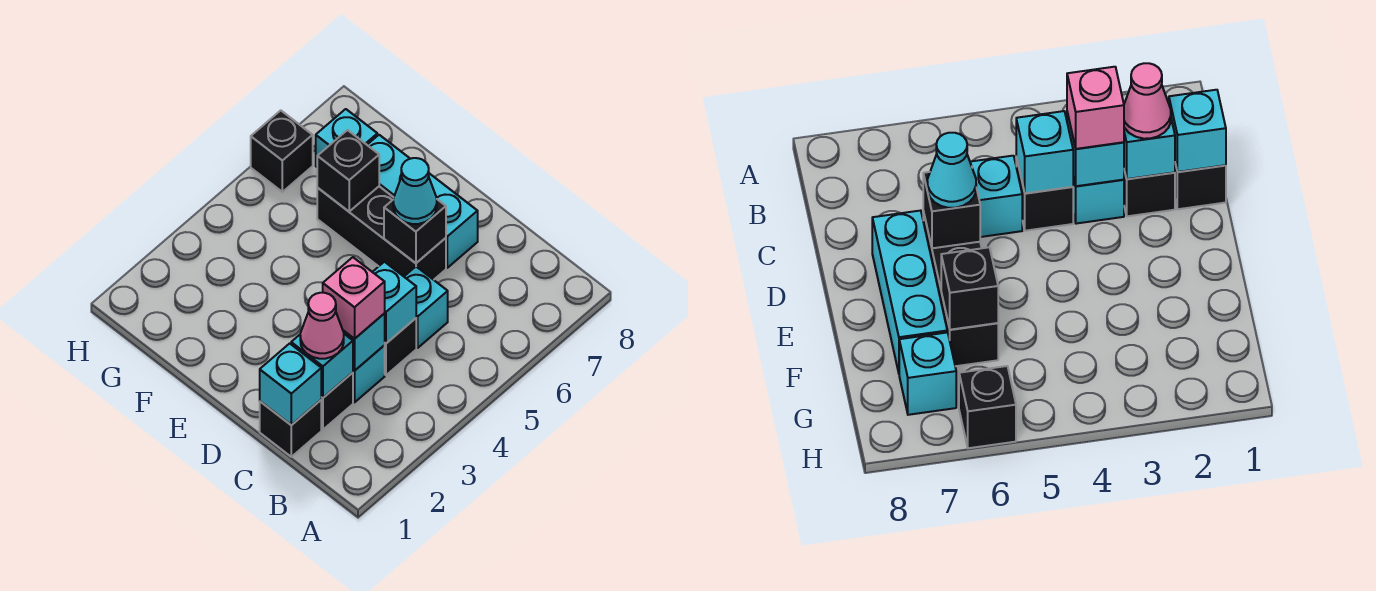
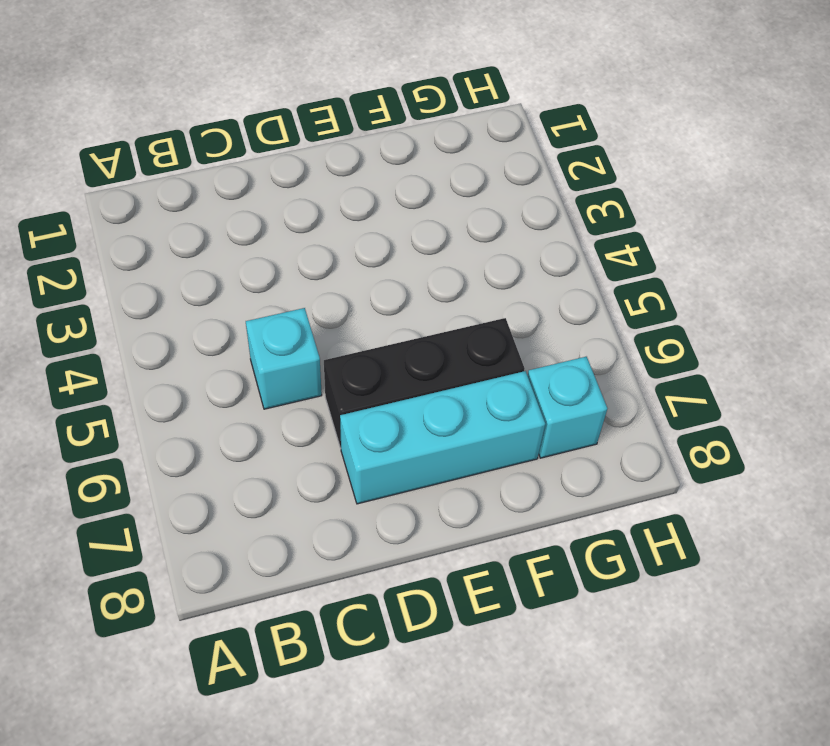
none -> black brick C1 level 1
none -> black brick C2 level 1
none -> cyan brick C3 level 1

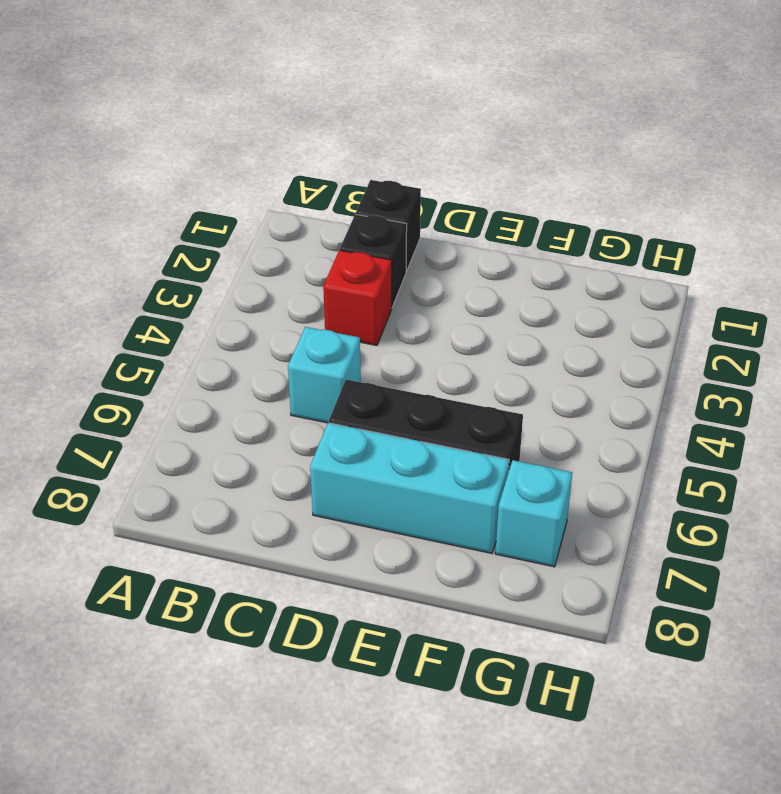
red brick C3 level 1 -> cyan brick C3 level 1
none -> black brick C4 level 1
none -> black brick H6 level 1
none -> cyan brick C1 level 2

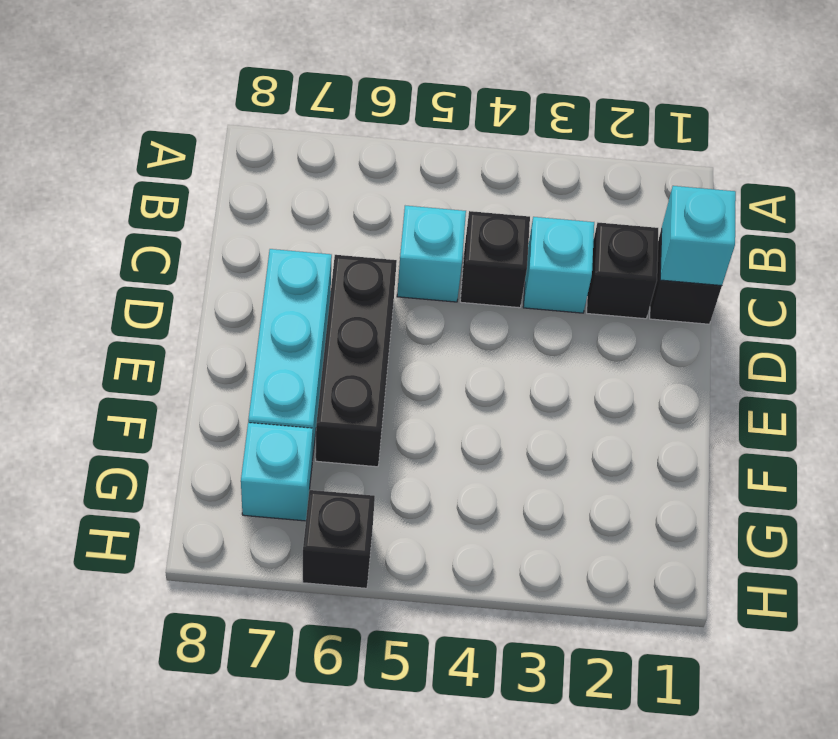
none -> cyan brick C2 level 2
none -> cyan brick C3 level 2
none -> cyan brick C4 level 2

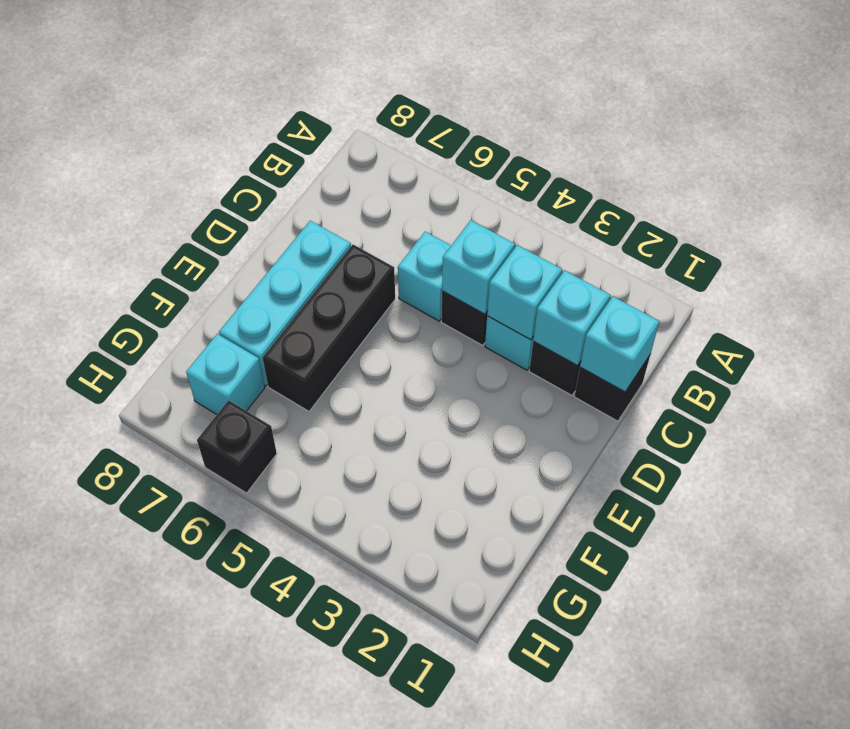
none -> black brick D6 level 2
none -> black brick F6 level 2
none -> pink cone C2 level 3

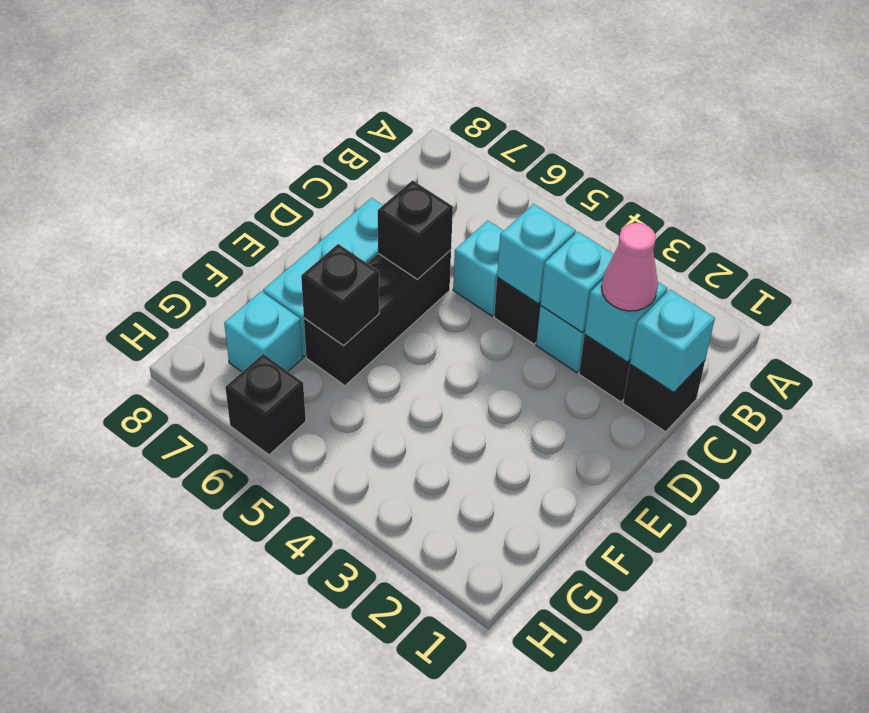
none -> pink brick C3 level 3
none -> cyan cone D6 level 3

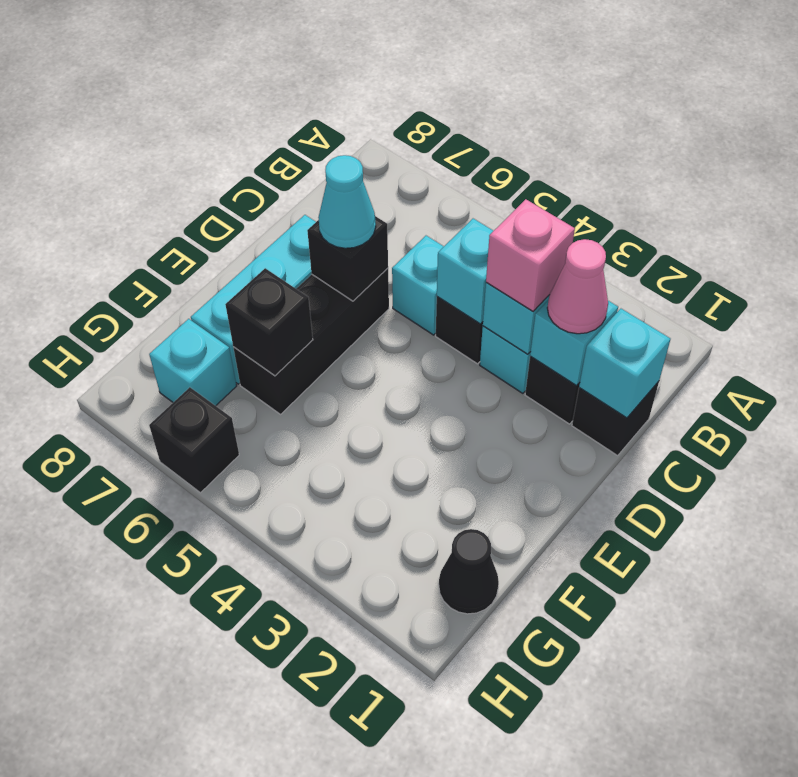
black cone G1 level 1 -> none

